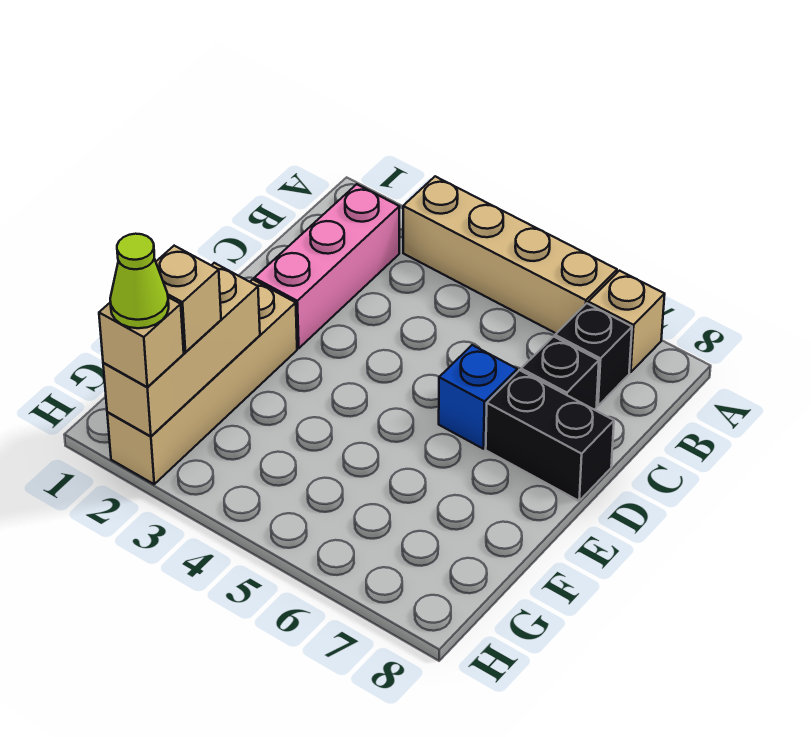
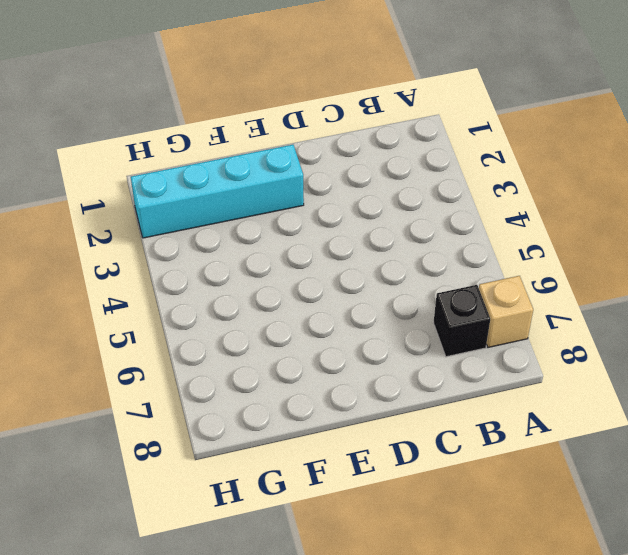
cyan brick E2:H2 level 1 -> tan brick E2:H2 level 1
none -> tan brick A3:A6 level 1
none -> pink brick B2:D2 level 1
none -> black brick C7 level 1

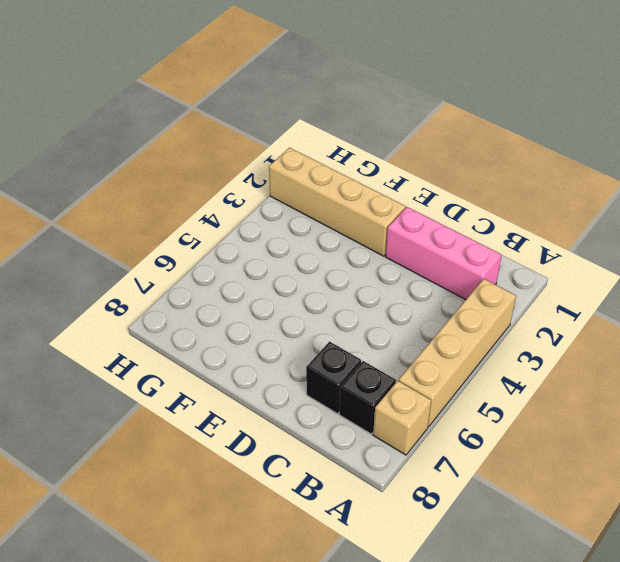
none -> blue brick D6 level 1
none -> black brick D7:D8 level 1
none -> tan brick F2:H2 level 2

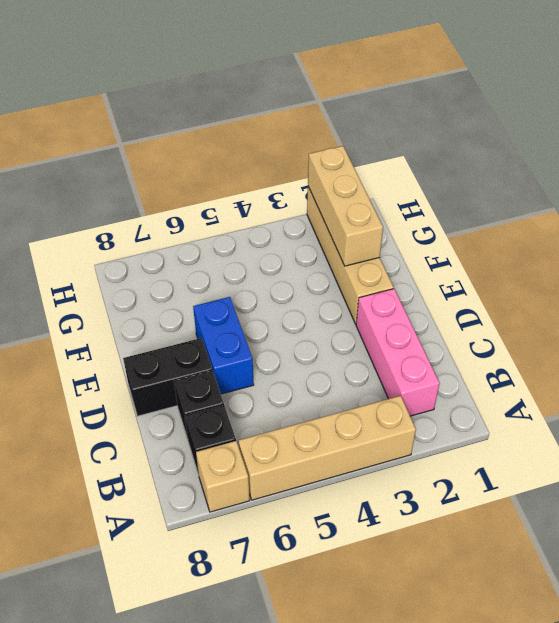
blue brick D6:E6 level 1 -> blue brick D6 level 1
none -> tan brick G2 level 3
none -> tan brick H2 level 3
none -> lime cone H2 level 4

